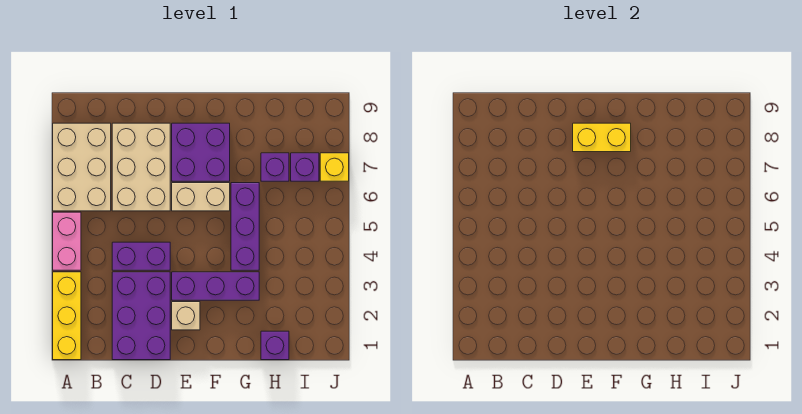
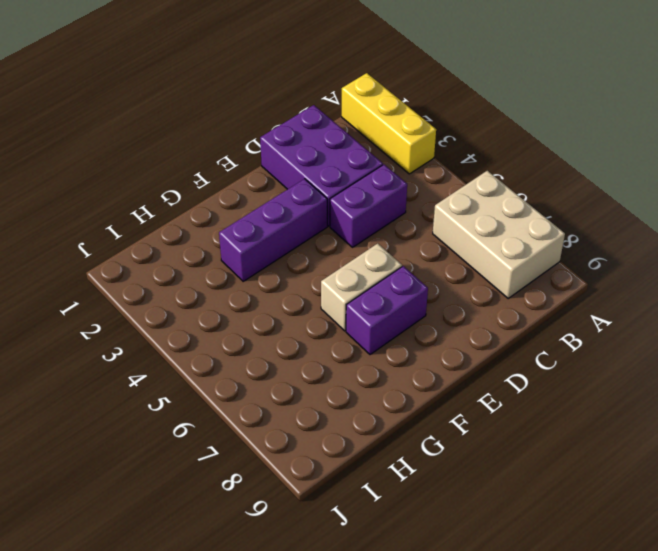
purple brick E7:F7 level 1 -> purple brick E7:F8 level 1
none -> pink brick A4:A5 level 1
none -> tan brick C6:D8 level 1
none -> tan brick E2 level 1

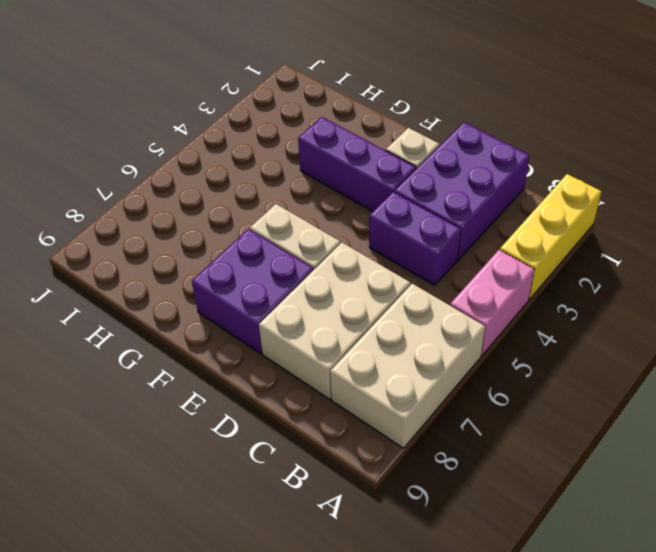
none -> purple brick G4:G6 level 1
none -> purple brick H1 level 1
none -> purple brick H7 level 1

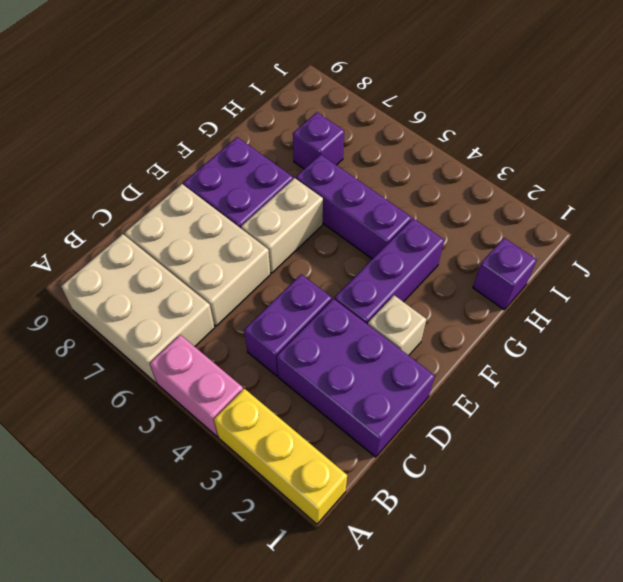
none -> purple brick I7 level 1
none -> yellow brick J7 level 1
none -> yellow brick E8:F8 level 2

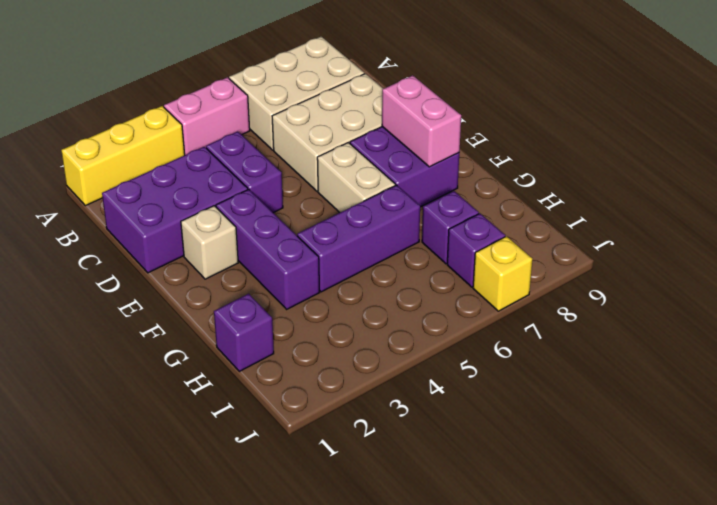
pink brick E8:F8 level 2 -> yellow brick E8:F8 level 2

